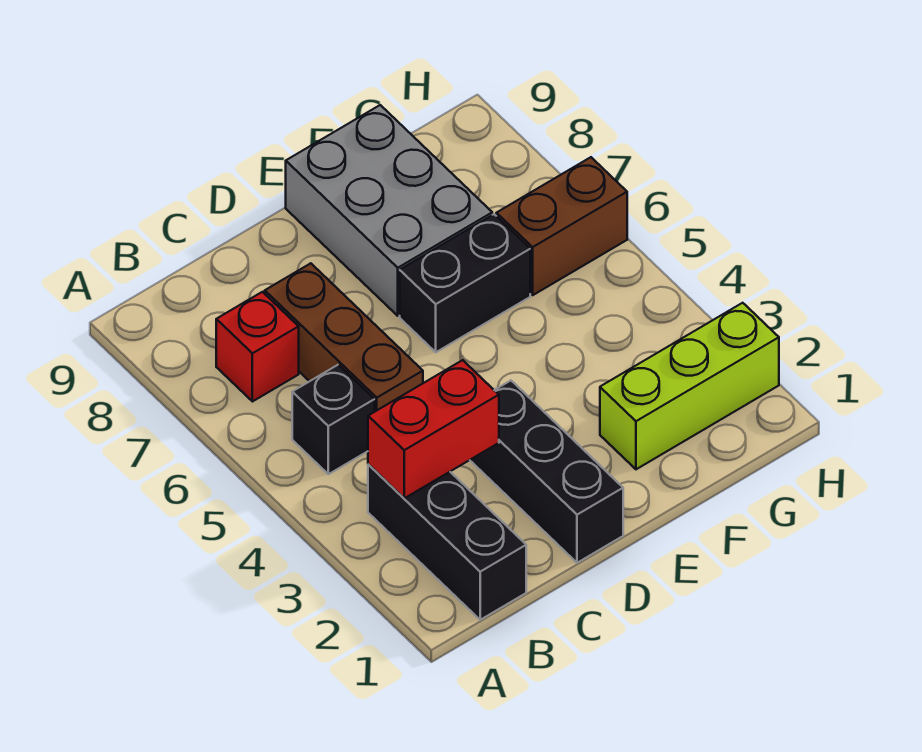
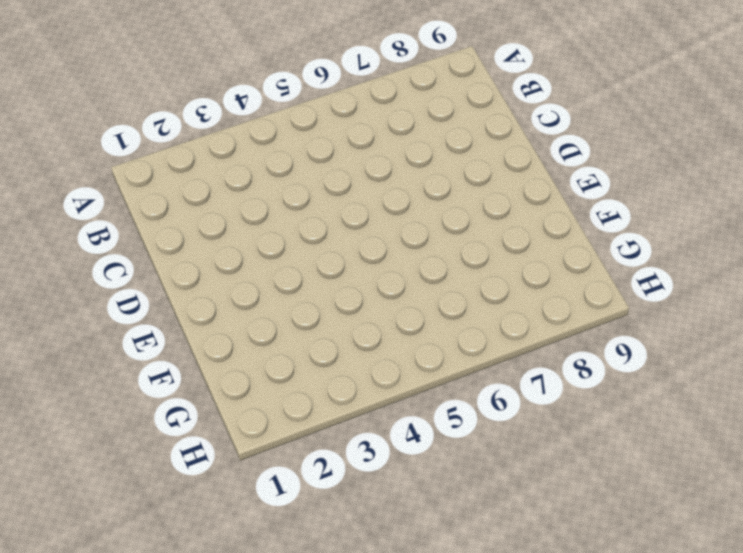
none -> black brick B1:B3 level 1
none -> black brick B5 level 1

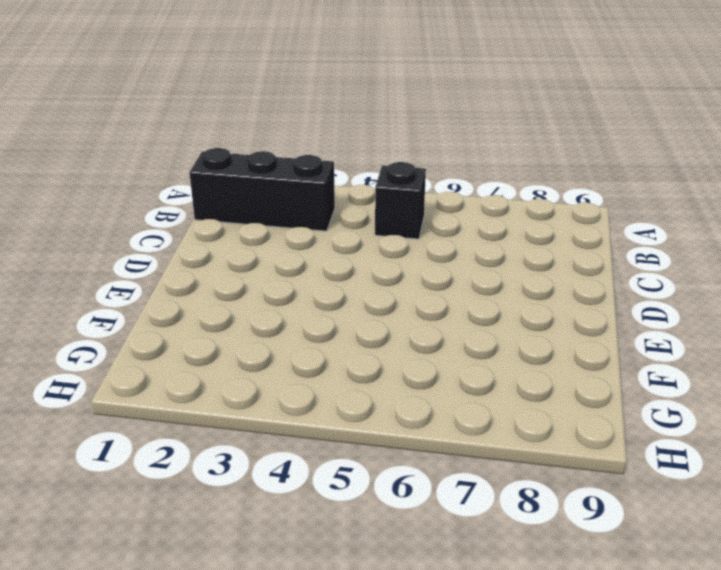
none -> red brick B7 level 1
none -> brown brick C5:C7 level 1

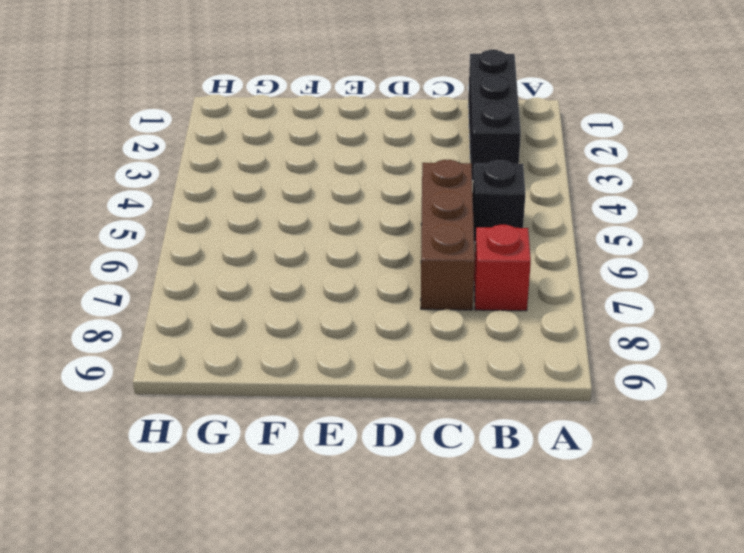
none -> black brick D1:D3 level 1
none -> black brick E6:F6 level 1

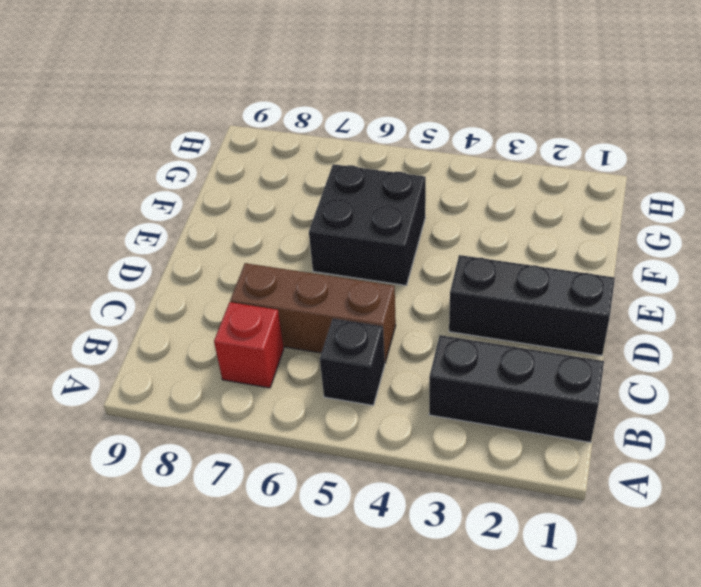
black brick E5:F6 level 1 -> black brick E6:F6 level 1
none -> grey brick E7:F9 level 1
none -> lime brick F2:H2 level 1

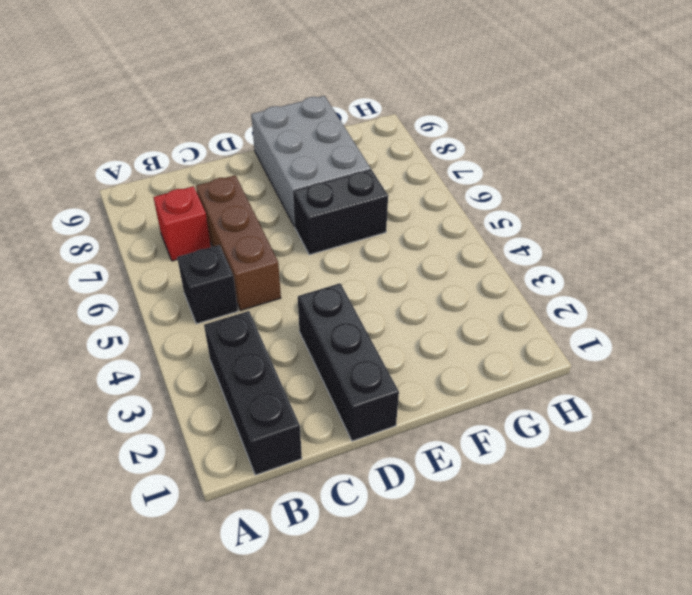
none -> lime brick F2:H2 level 1
none -> brown brick G6:H6 level 1

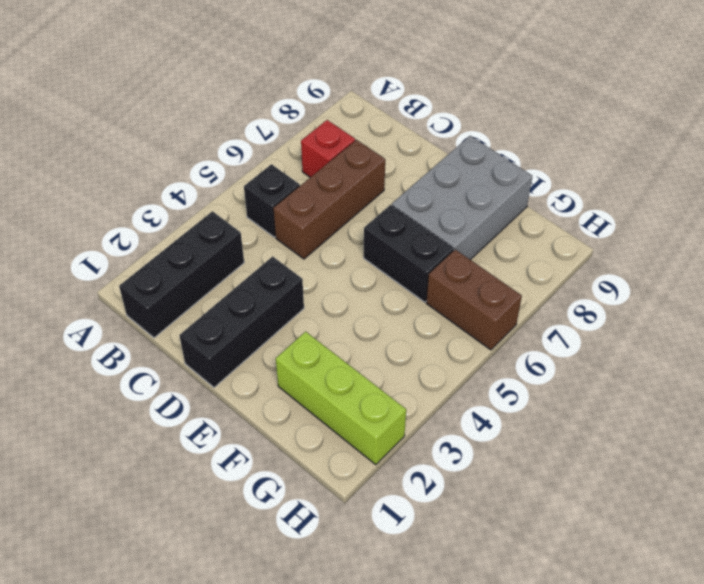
none -> red brick B3:C3 level 2

